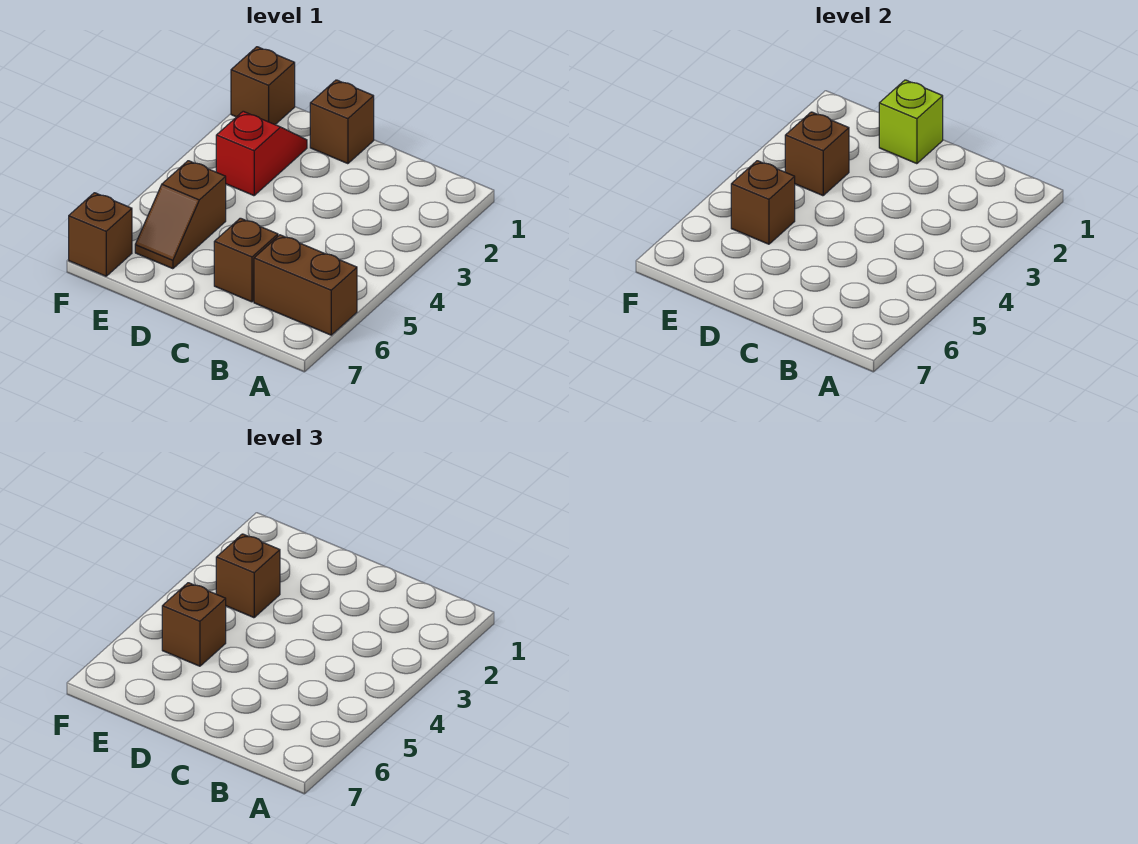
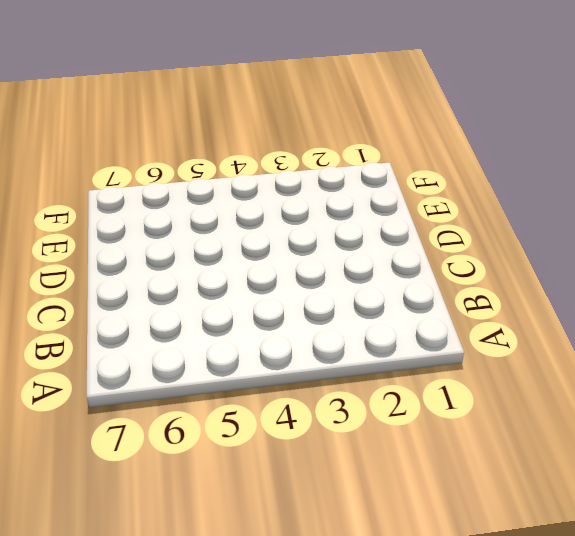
none -> brown brick A6:B6 level 1
none -> brown brick C6 level 1
none -> brown brick D1 level 1

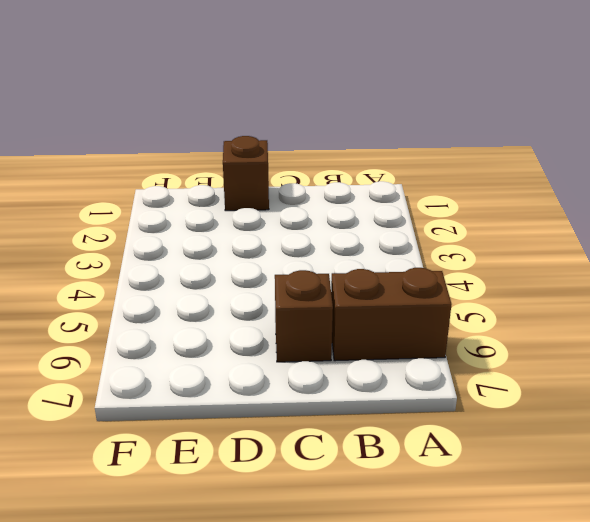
none -> red slope E2:E3 level 1 top 3
none -> brown slope E5:E6 level 1 top 5
none -> brown brick F1 level 1

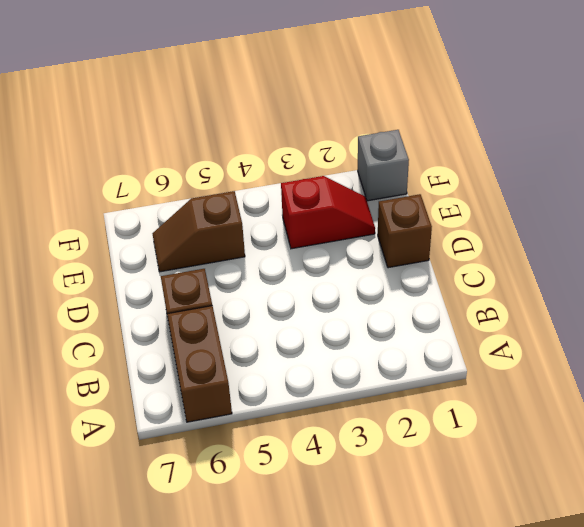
grey brick F1 level 1 -> brown brick F1 level 1
none -> brown brick F7 level 1
none -> lime brick D1 level 2
none -> brown brick E3 level 2

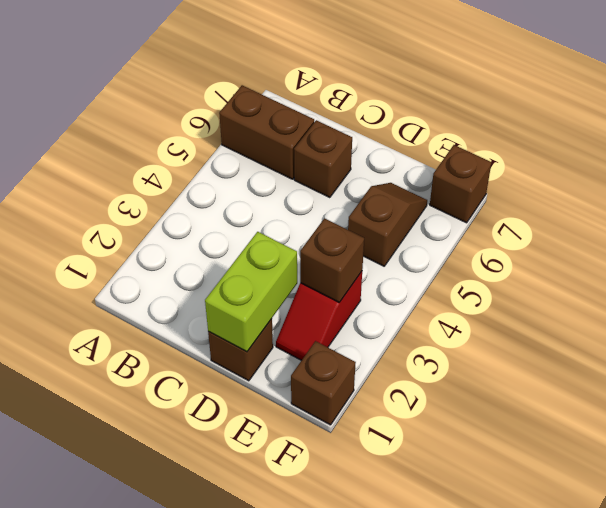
lime brick D1:D2 level 2 -> lime brick D1 level 2
none -> brown brick E5 level 2
none -> brown brick E3 level 3
none -> brown brick E5 level 3

